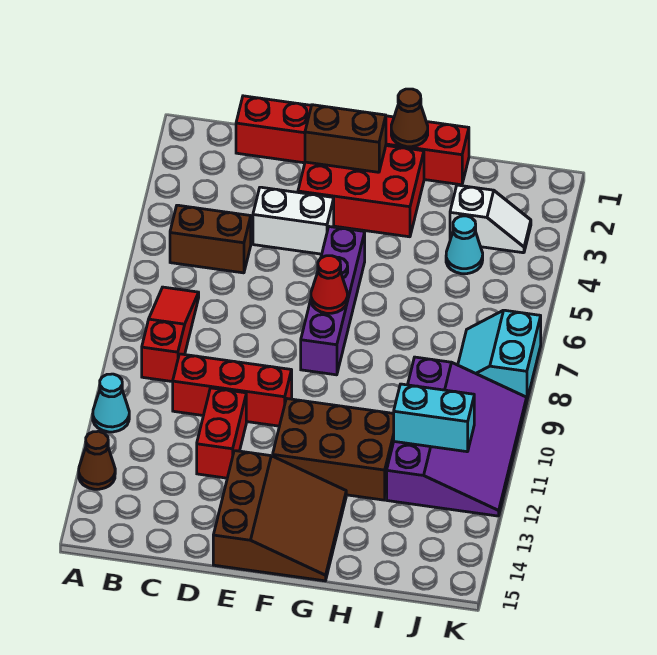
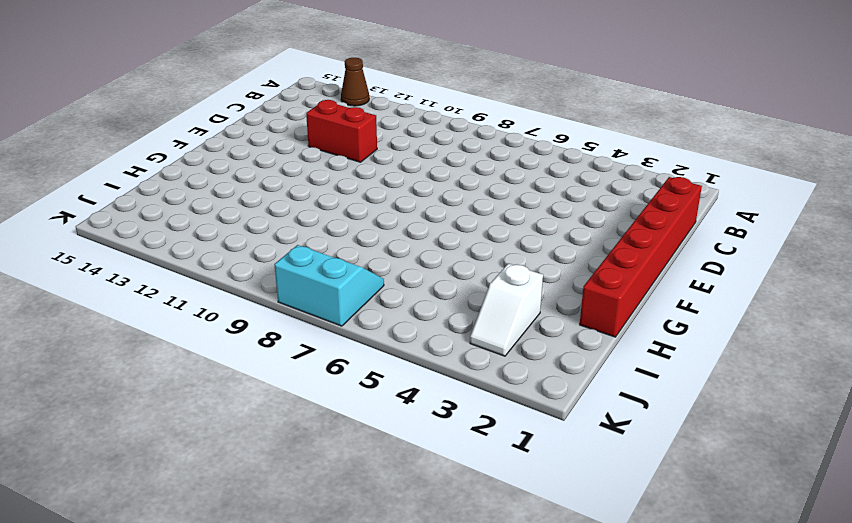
none -> cyan cone A11 level 1
none -> brown brick B5:C5 level 1
none -> red slope B7:B9 level 1 top 9

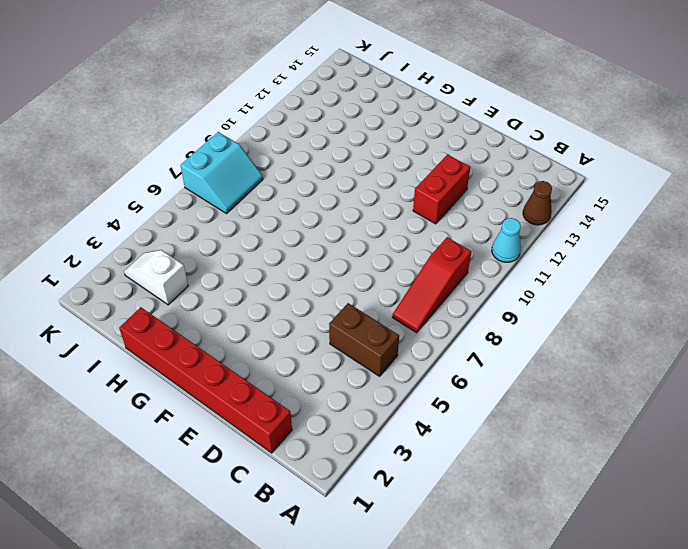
none -> red brick C10:E10 level 1
none -> white brick D4:E4 level 1
none -> red brick E2:G3 level 1

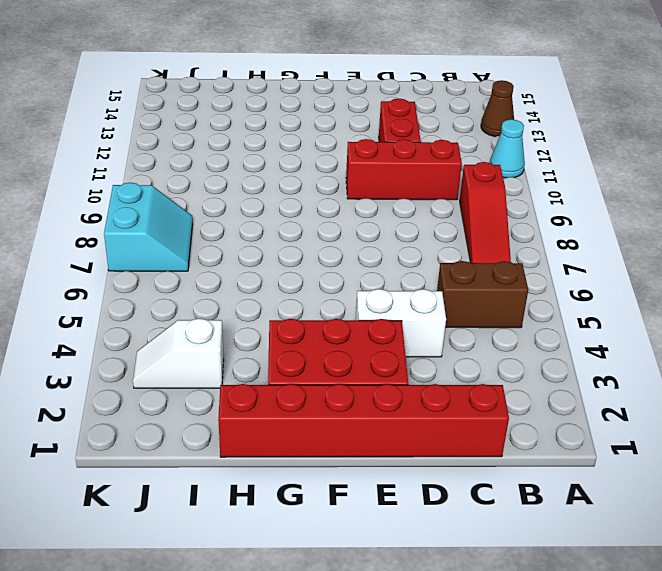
none -> brown slope E13:G15 level 1 top E
none -> purple brick F5:F8 level 1
none -> brown brick F11:H12 level 1

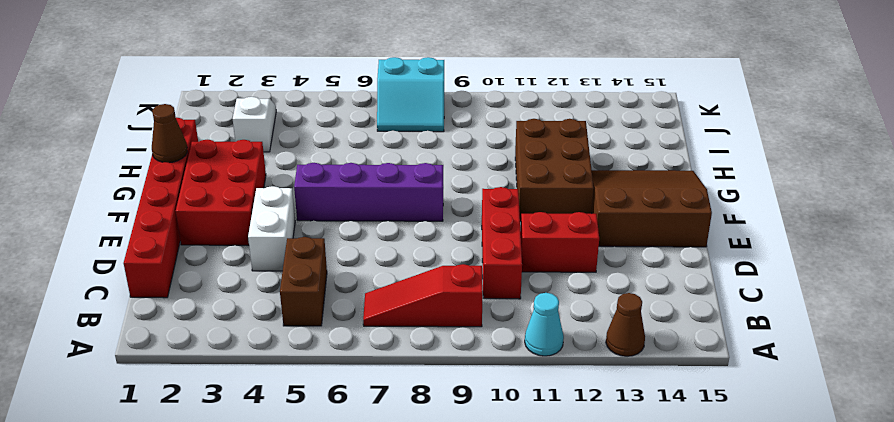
none -> cyan cone I4 level 1
none -> purple slope I9:K12 level 1 top I
none -> brown brick E2:F2 level 2

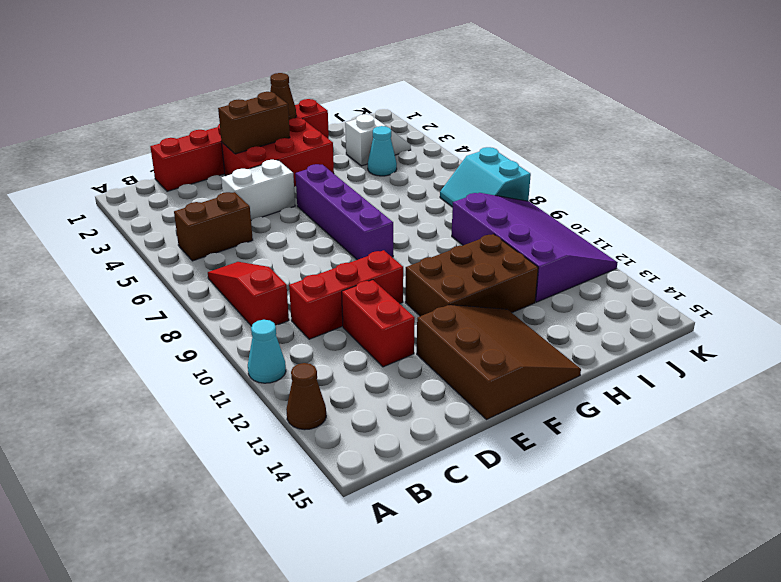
none -> red cone F7 level 2
none -> cyan brick I11:J11 level 2

